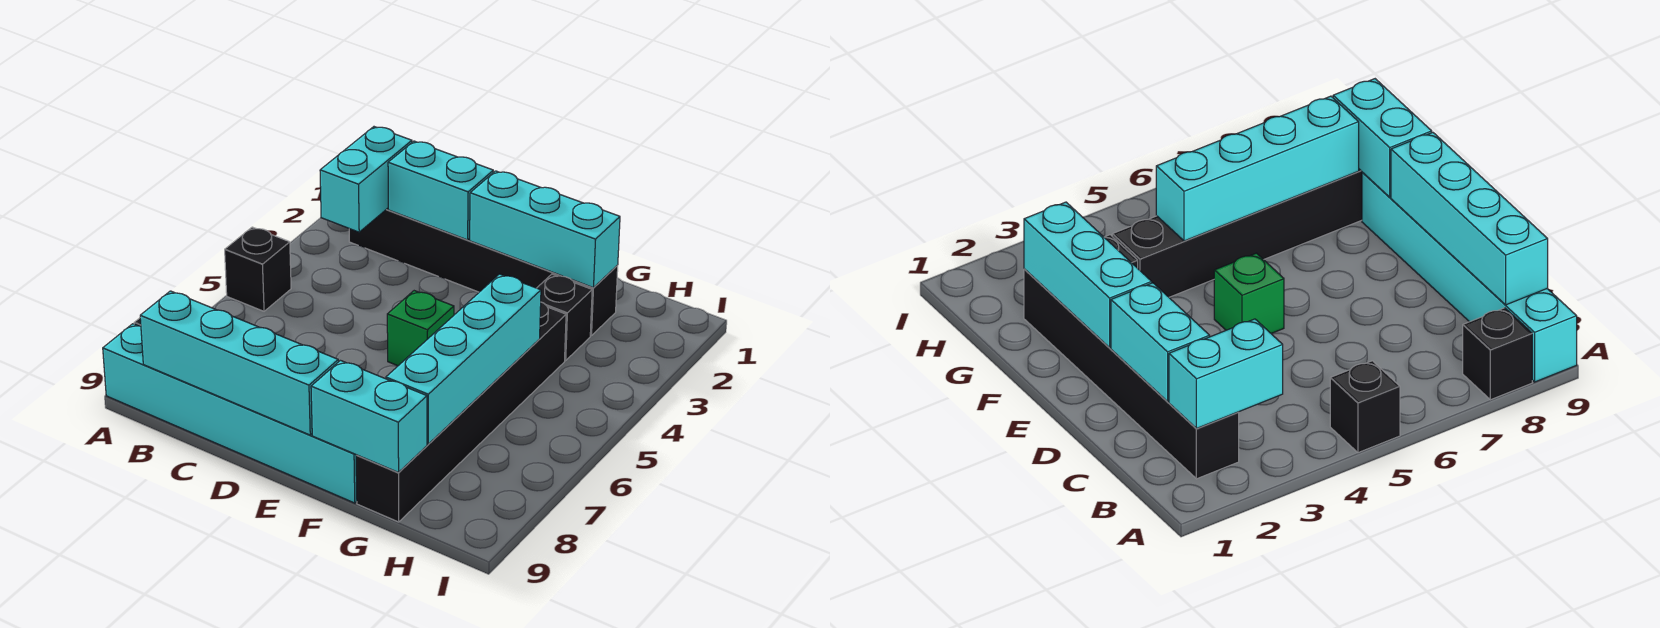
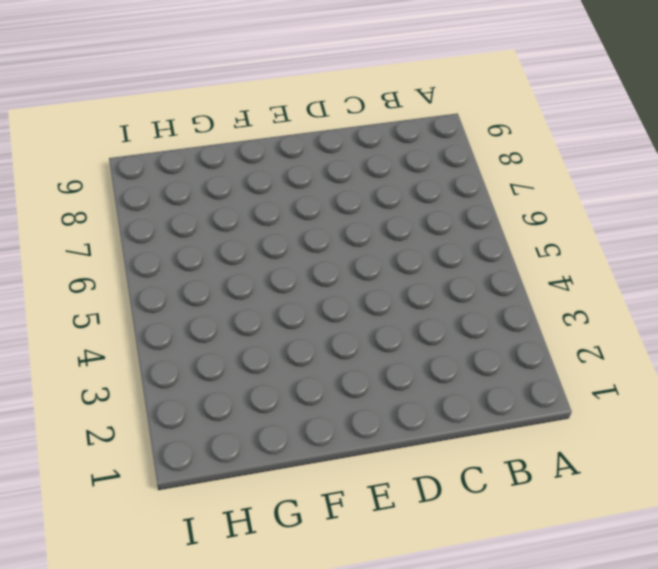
none -> black brick A5 level 1
none -> black brick A8 level 1
none -> cyan brick A9:F9 level 1

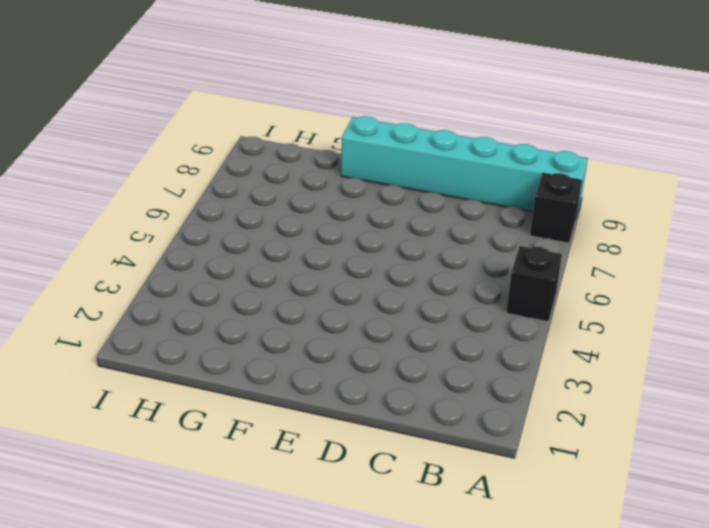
none -> black brick B2:G2 level 1
none -> green brick E5 level 1
none -> black brick G3 level 1

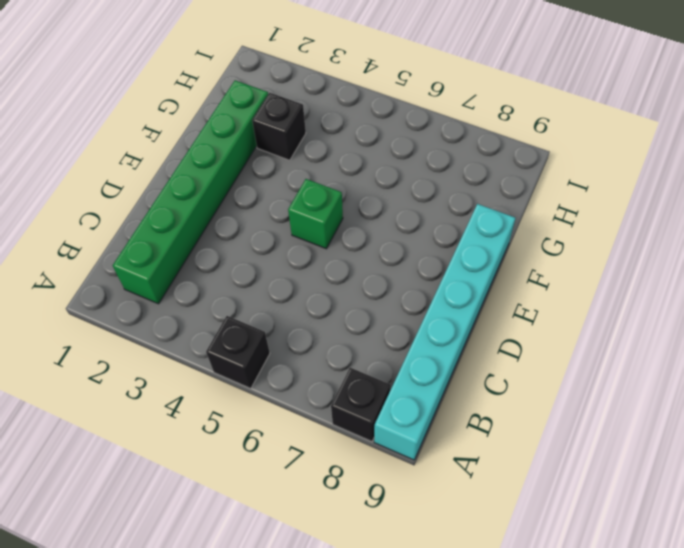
green brick B2:G2 level 1 -> black brick B2:G2 level 1
none -> black brick G4:G9 level 1
none -> cyan brick B2:B3 level 2
none -> cyan brick B9:E9 level 2

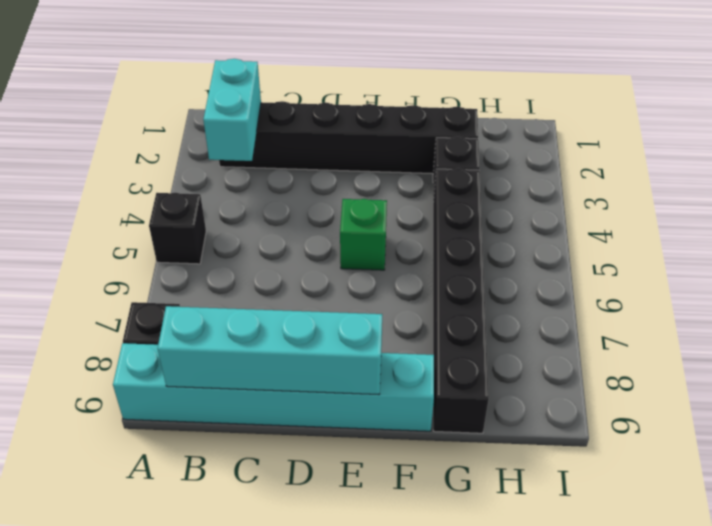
none -> cyan brick C2:D2 level 2
none -> cyan brick E2:G2 level 2
none -> cyan brick F9:G9 level 2

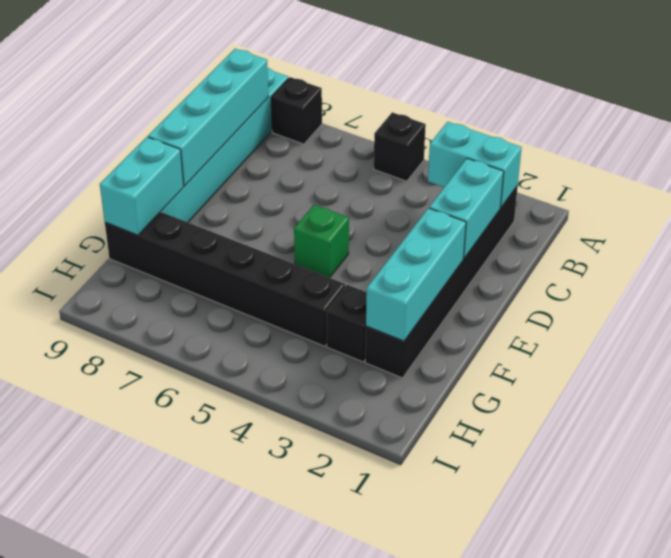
none -> cyan brick G5:G8 level 2

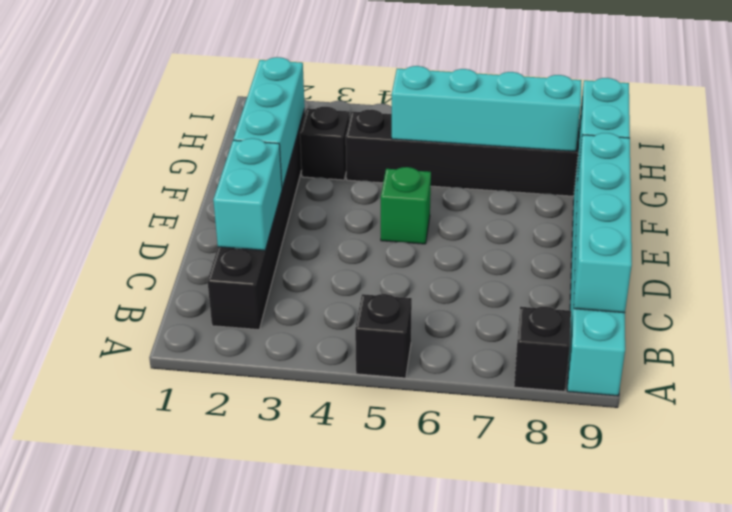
none -> cyan brick B2:B3 level 2

